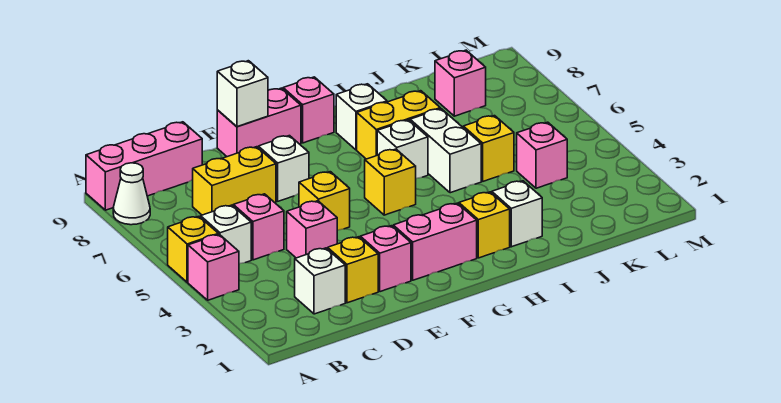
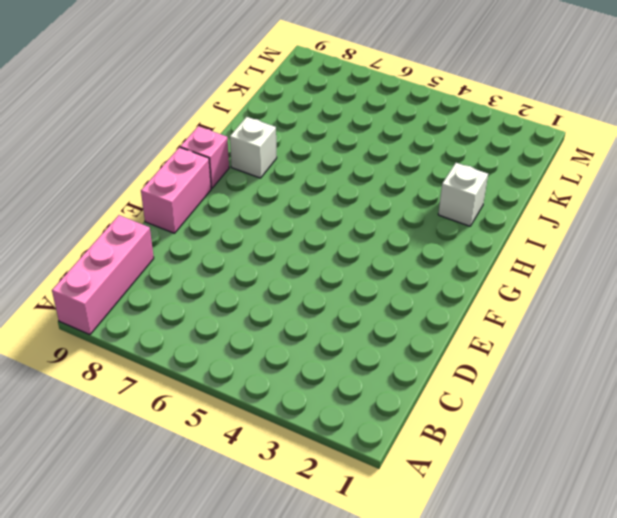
none -> pink brick A4 level 1
none -> yellow brick A5 level 1
none -> white cone A8 level 1

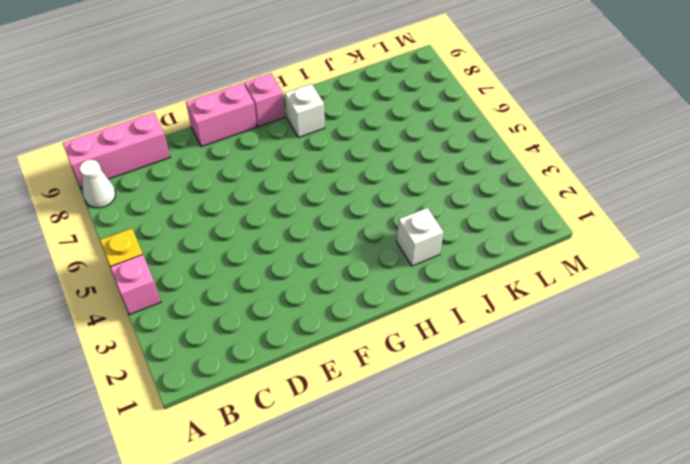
none -> white brick B5 level 1
none -> white brick C2 level 1
none -> pink brick C5 level 1

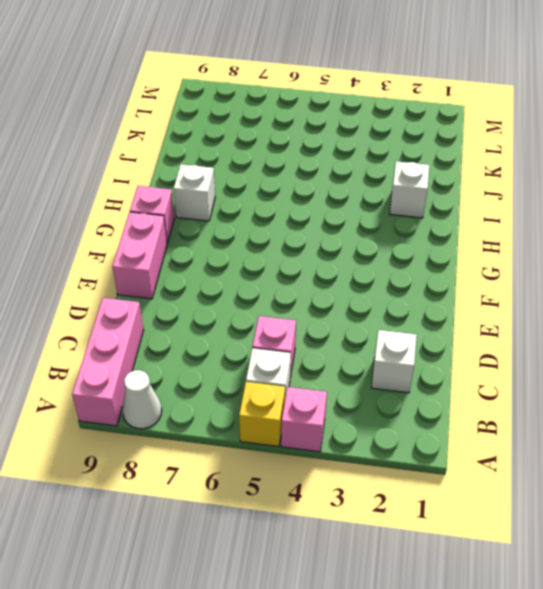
none -> yellow brick C7:D7 level 1
none -> yellow brick D2 level 1
none -> pink brick D4 level 1

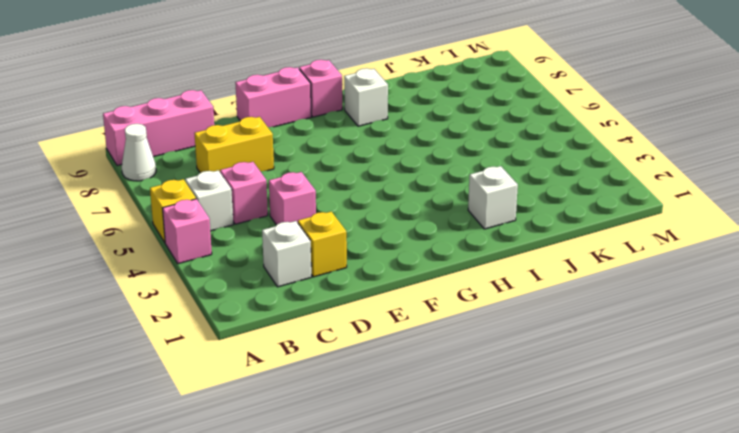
none -> pink brick E2 level 1
none -> yellow brick E5 level 1
none -> white brick E7 level 1

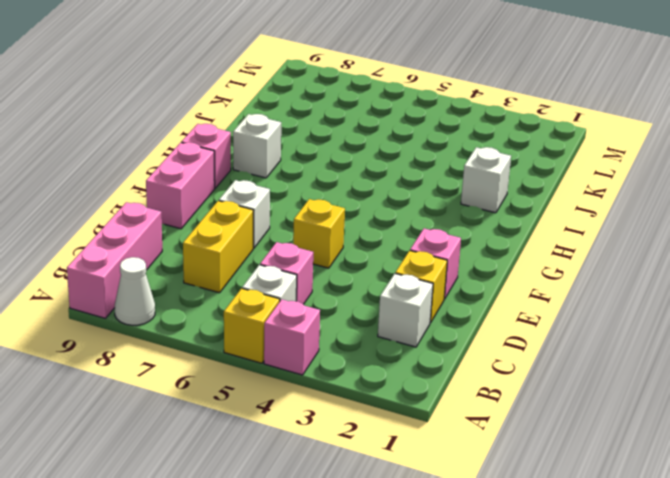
none -> pink brick D4 level 1
none -> pink brick F2:G2 level 1
none -> yellow brick G5 level 1

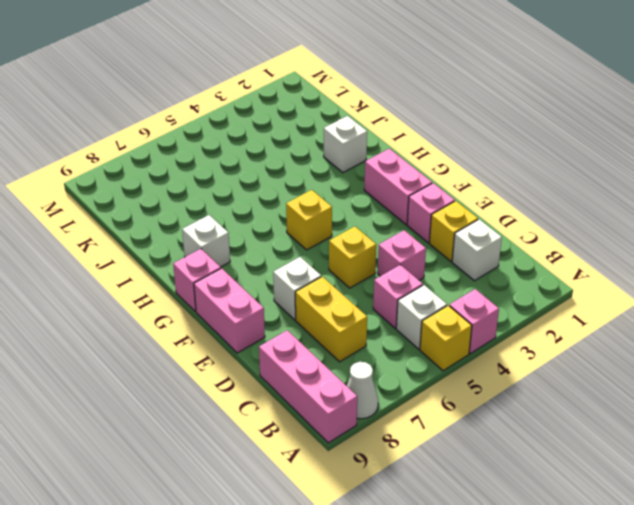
none -> yellow brick H2 level 1
none -> white brick H6 level 1
none -> yellow brick H7:I7 level 1

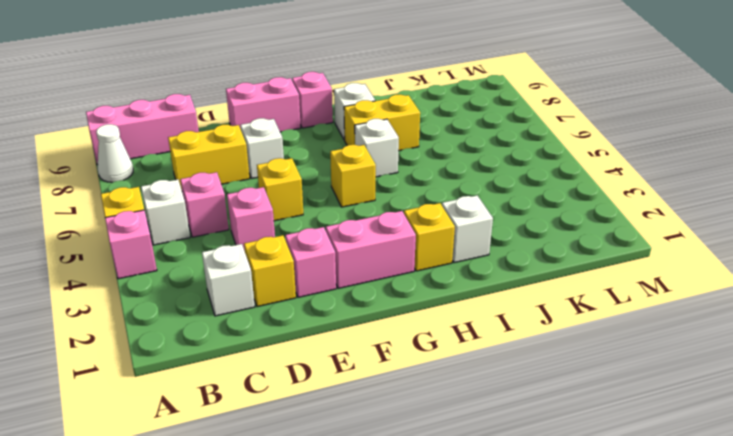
none -> white brick I5:I6 level 1
none -> yellow brick J5 level 1
none -> pink brick K4 level 1

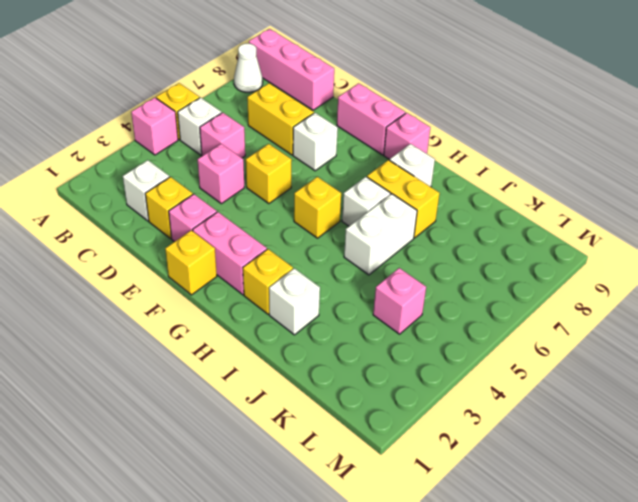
yellow brick F1 level 1 -> yellow brick J5 level 1
none -> pink brick K8 level 1
none -> white brick E9 level 2

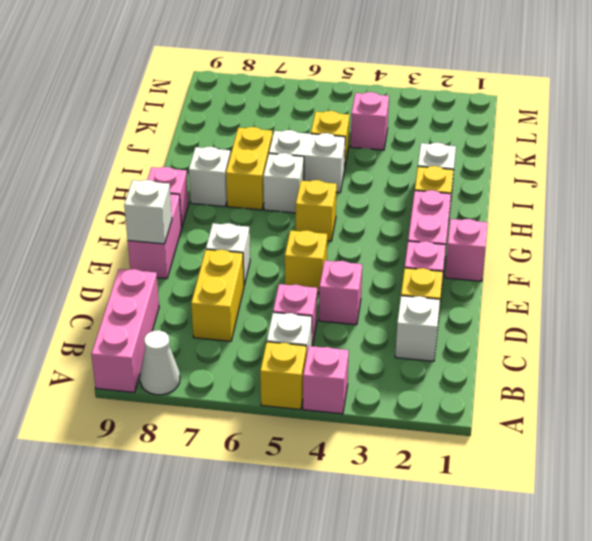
pink brick F1 level 1 -> pink brick K8 level 1

